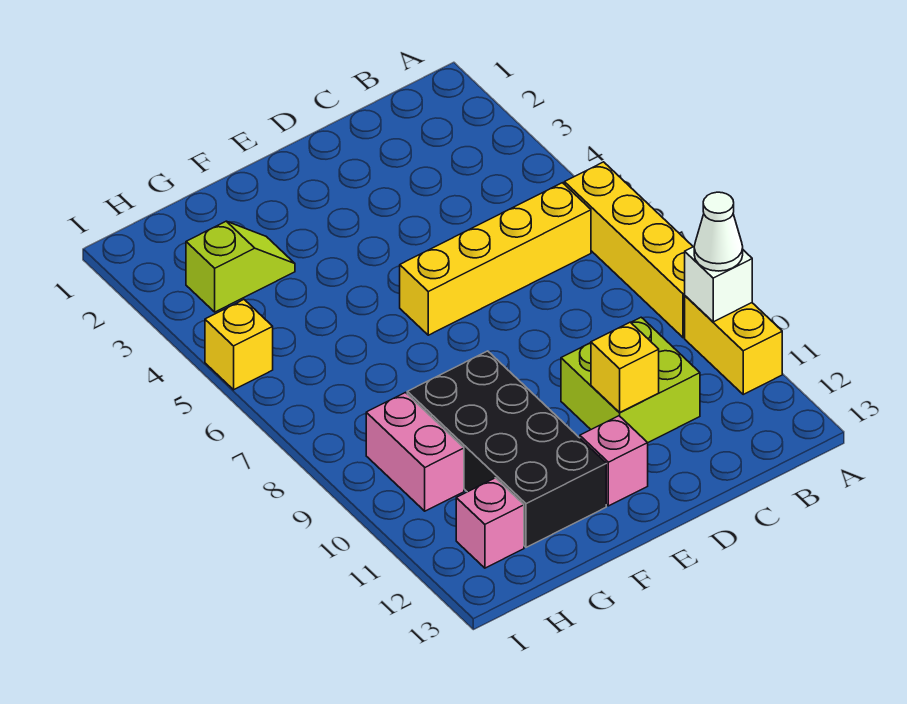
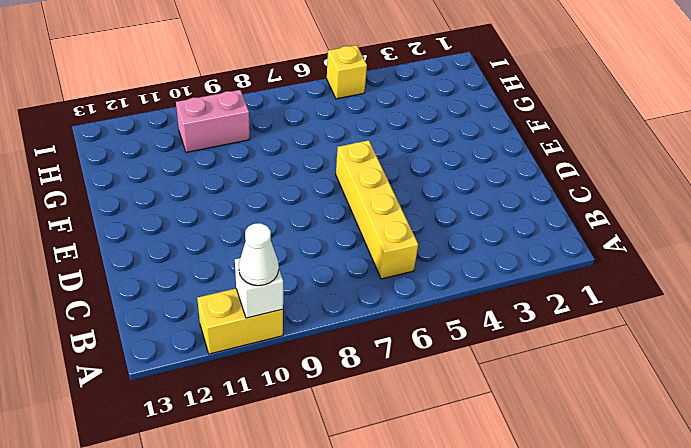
none -> yellow brick A6:A9 level 1
none -> lime brick C10:D11 level 1
none -> pink brick E12 level 1

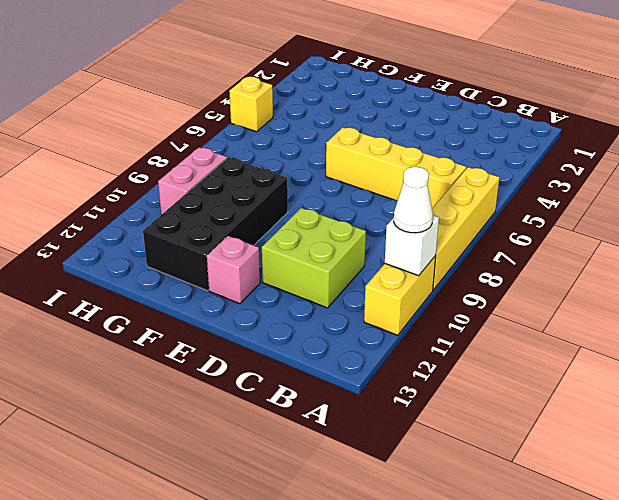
none -> lime slope G3:H3 level 1 top H
none -> pink brick H12 level 1
none -> yellow brick D11 level 2

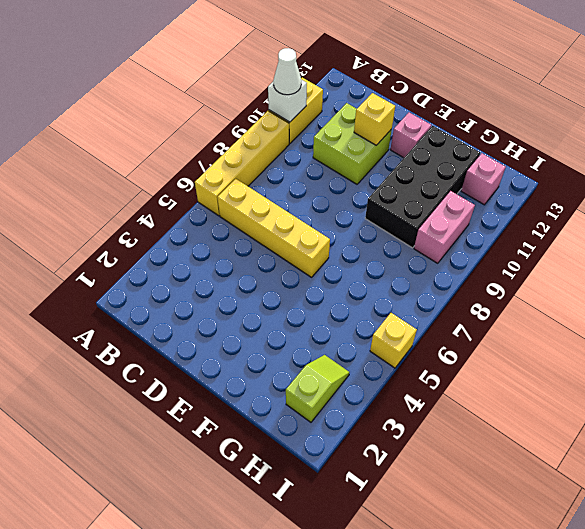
lime slope H2:H3 level 1 top 2 -> lime slope G3:H3 level 1 top H

